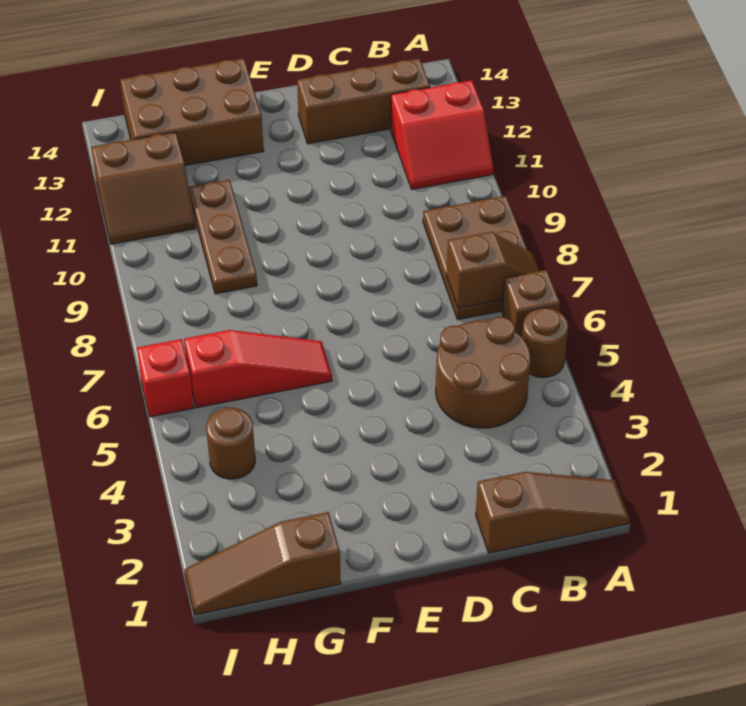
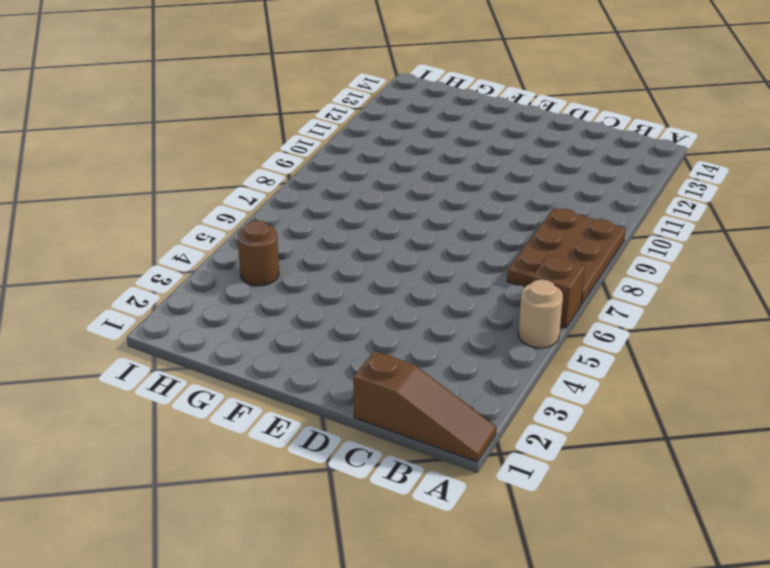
tan round brick A5 level 1 -> brown round brick A5 level 1
none -> red slope A11:B12 level 1 top 12
none -> brown round brick B4:C5 level 1
none -> brown brick B13:D13 level 1

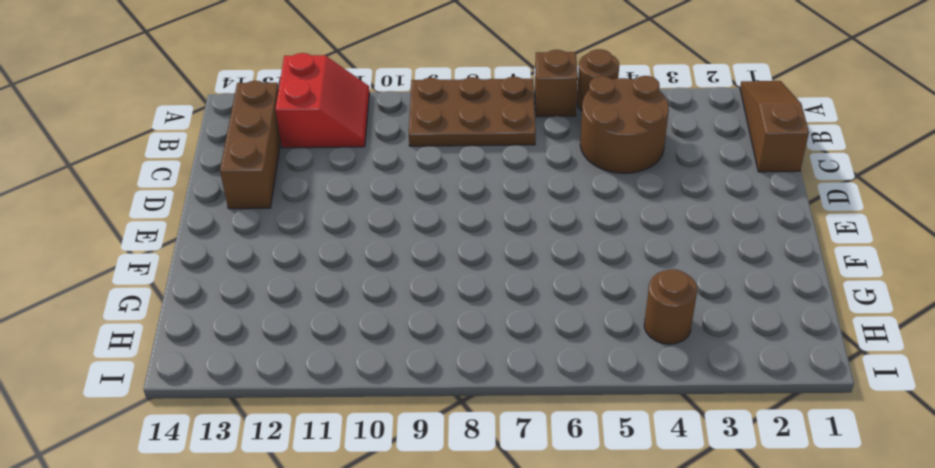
none -> red slope F6:H6 level 1 top H
none -> brown brick F13:H14 level 1
none -> brown slope G1:I1 level 1 top G

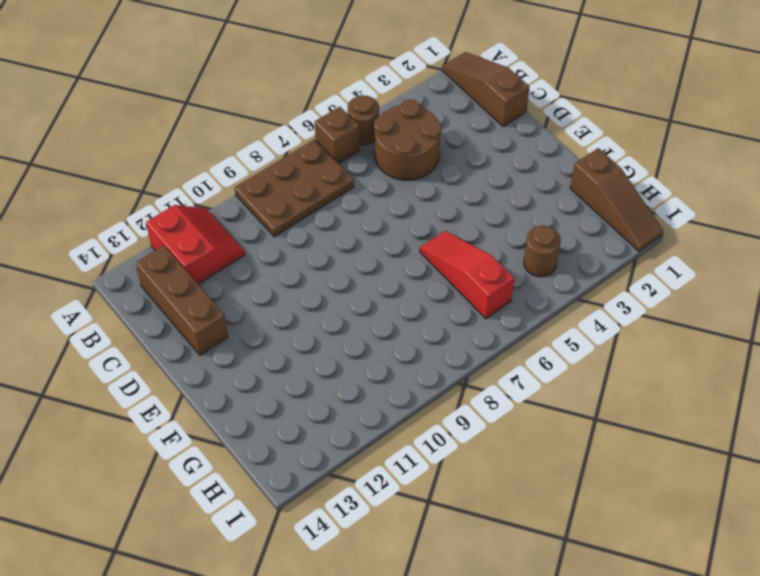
none -> brown brick F13:H14 level 1
none -> brown plate G9:G11 level 1
none -> brown slope H11:I12 level 1 top 12

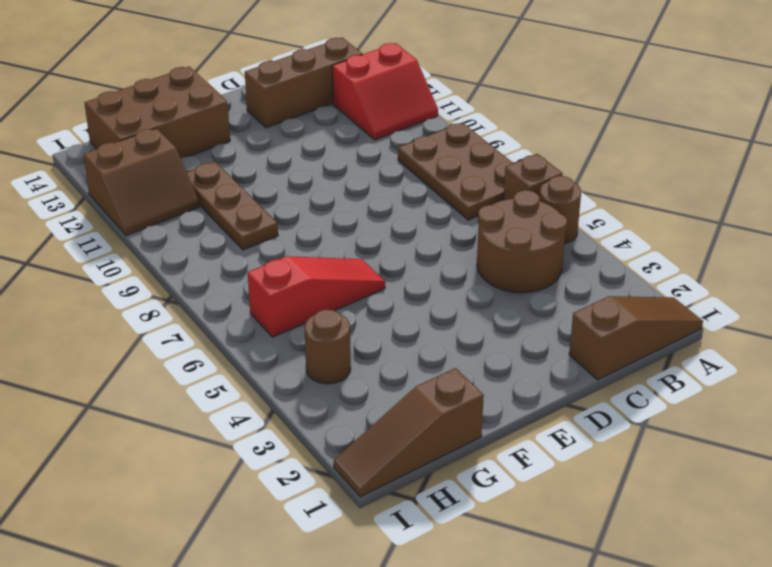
none -> red brick I6 level 1
none -> brown slope A7:B7 level 2 top B

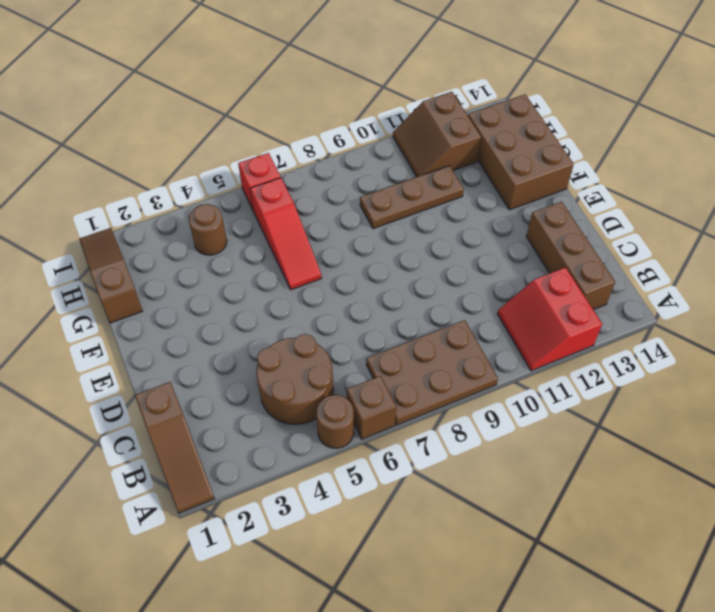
none -> brown slope A7:B7 level 2 top B

